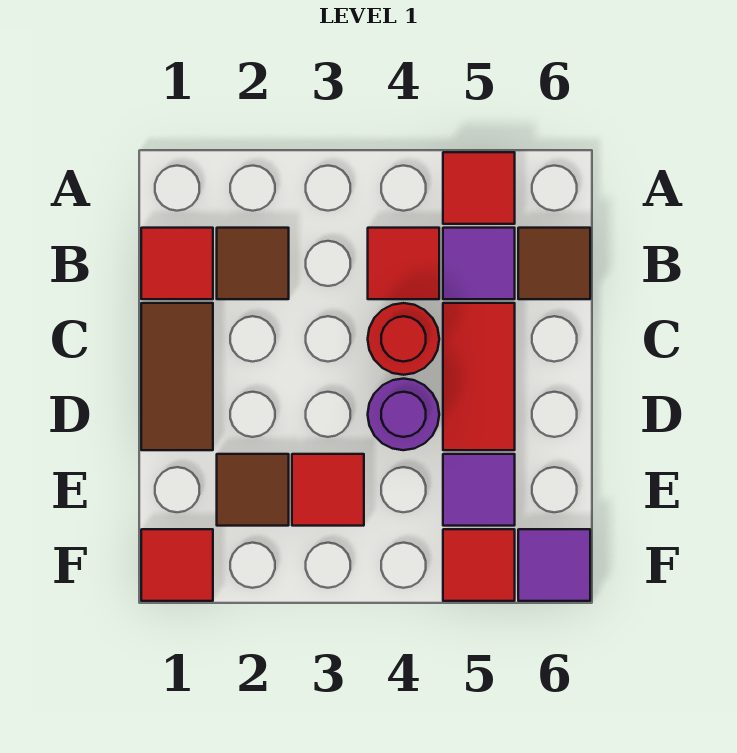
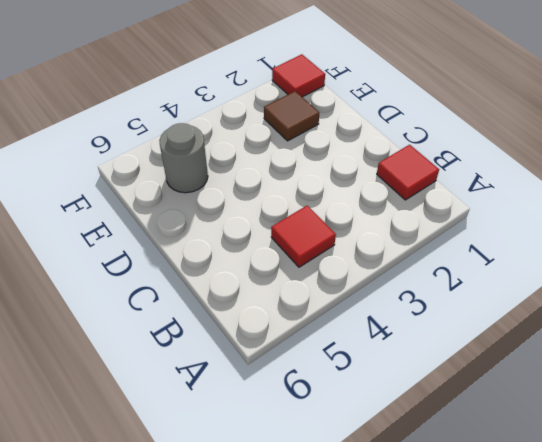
grey round brick E5 level 1 -> purple tile E5 level 1
none -> red tile A5 level 1
none -> brown tile B2 level 1
none -> purple tile B5 level 1

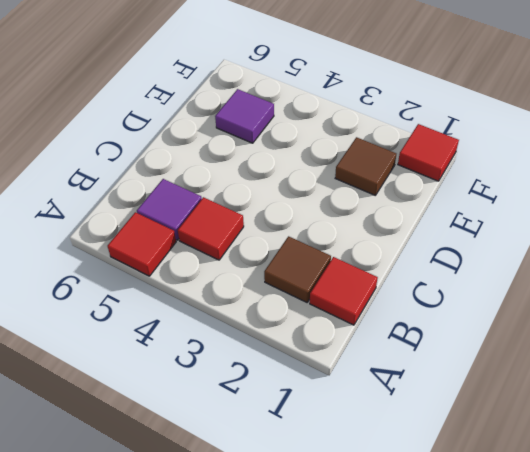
none -> brown tile B6 level 1
none -> brown tile C1:D1 level 1
none -> red round brick C4 level 1

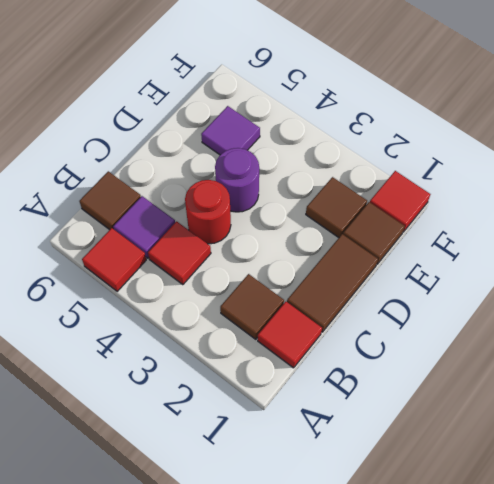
brown tile E1 level 1 -> none
none -> red tile C5:D5 level 1
none -> red tile E3 level 1
none -> red tile F5 level 1

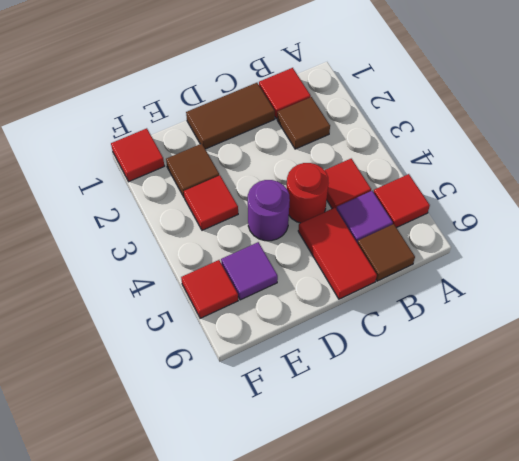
red tile C5:C6 level 1 -> red tile C5:D5 level 1
none -> purple tile F6 level 1

